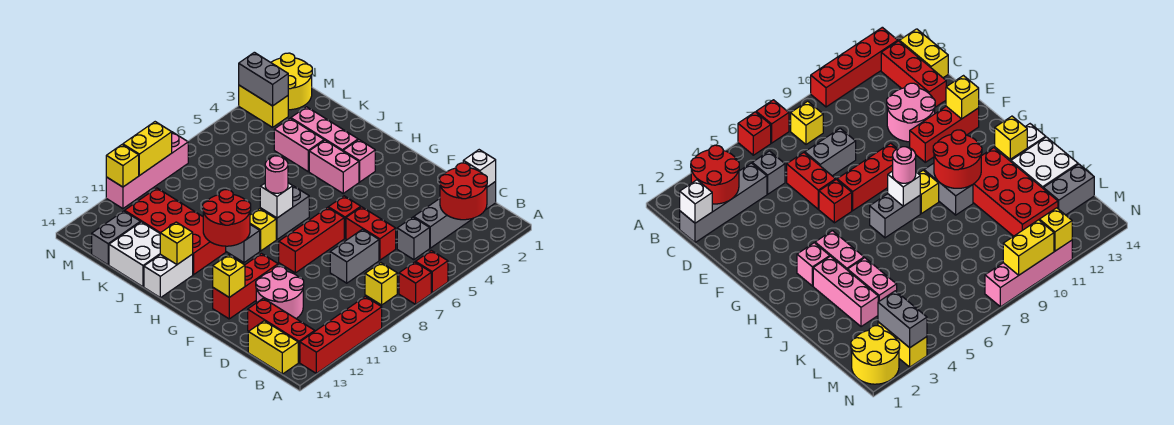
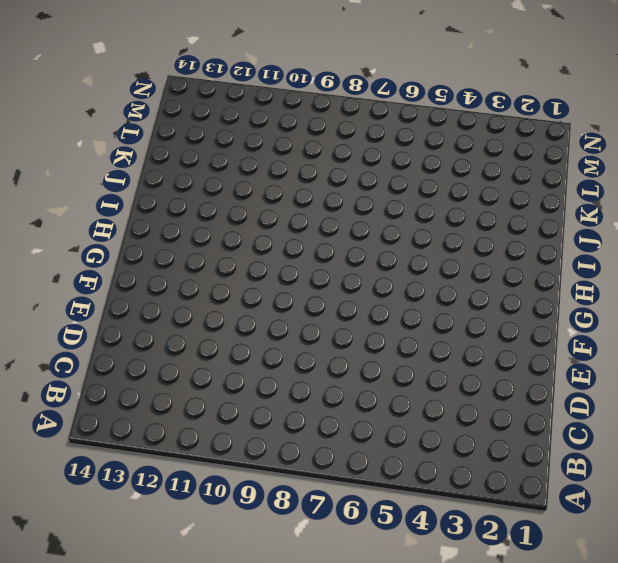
none -> red brick A6 level 1
none -> red brick A7 level 1
none -> red brick A10:A13 level 1
none -> yellow brick B8 level 1

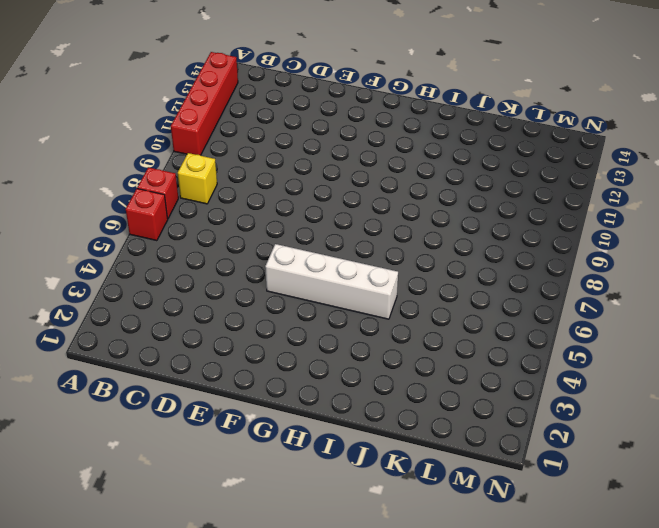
white brick F5:I5 level 1 -> none
none -> red brick B13:D13 level 1
none -> yellow brick B14:C14 level 1
none -> grey brick C1:C4 level 1
none -> grey brick C5 level 1

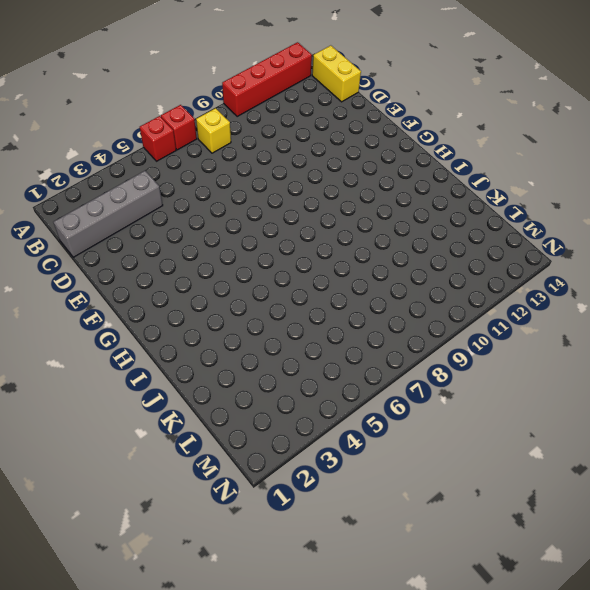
none -> red brick B13:D13 level 1
none -> grey brick C5 level 1
none -> red brick D6:E6 level 1
none -> grey brick D7:D8 level 1

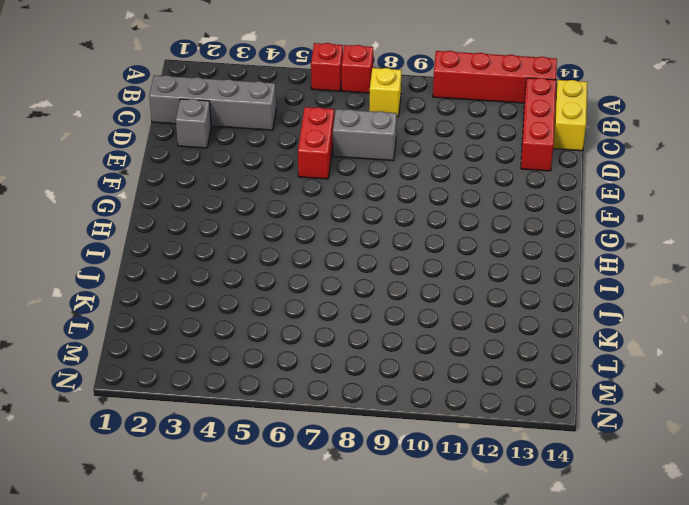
grey brick D2 level 1 -> grey brick C5 level 1
none -> pink round brick D11:E12 level 1
none -> red brick F6 level 1
none -> red brick F7:F9 level 1
none -> red brick F11:F13 level 1

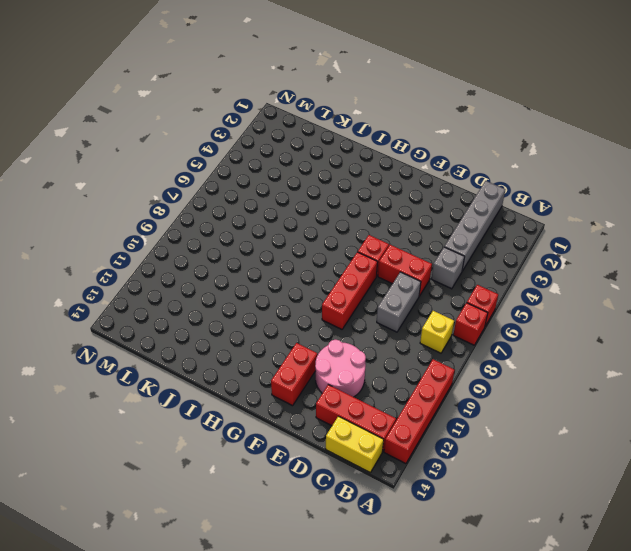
red brick F12:F13 level 1 -> red brick F11:F13 level 1
none -> pink brick H3 level 1
none -> pink brick H4:I4 level 1
none -> grey brick H7:H8 level 1
none -> yellow brick H9 level 1

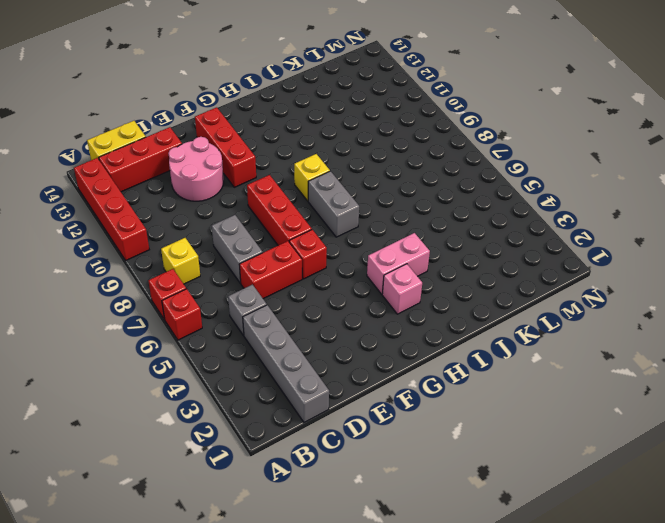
none -> grey brick H10:I10 level 1
none -> pink brick I3:K3 level 1
none -> red brick I11:L12 level 1
none -> white brick I13:I14 level 1

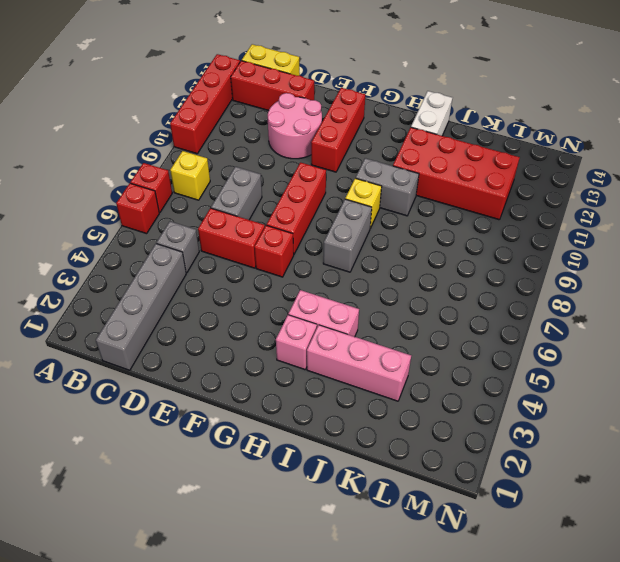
none -> pink brick J4:K4 level 1
none -> white brick J13:K14 level 1
none -> grey brick L13:L14 level 1
none -> yellow round brick M1:N2 level 1

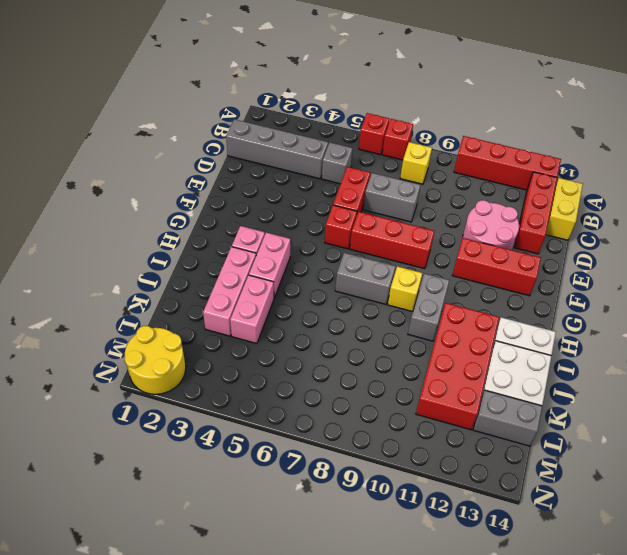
none -> yellow brick M3:N3 level 1
none -> pink brick N8:N11 level 1
none -> red round brick B2:C3 level 2
none -> white brick C1 level 2

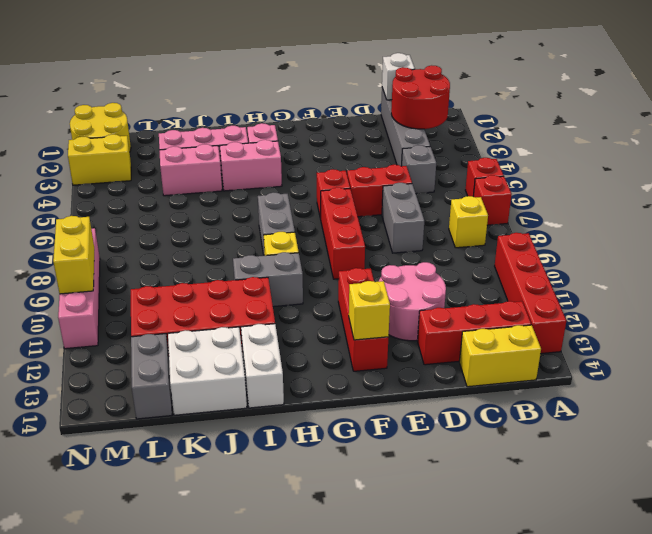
none -> white brick H8 level 2
none -> red round brick H10:I11 level 2
none -> yellow brick I13 level 2
none -> grey brick M3:N3 level 2

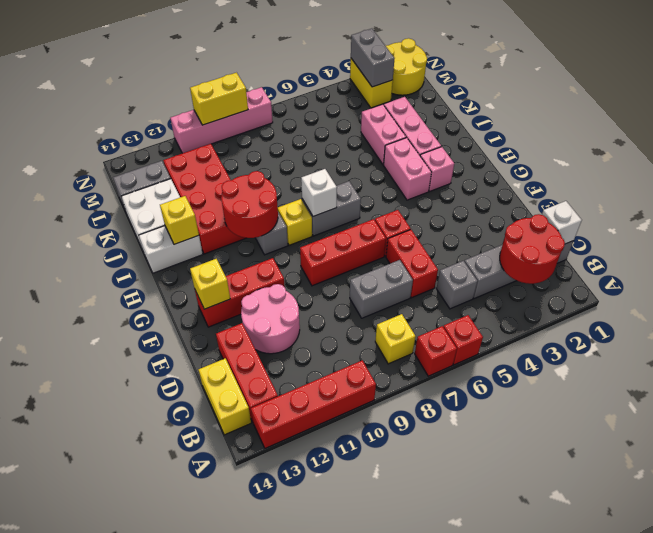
none -> yellow brick N11 level 2
none -> pink round brick H8 level 3

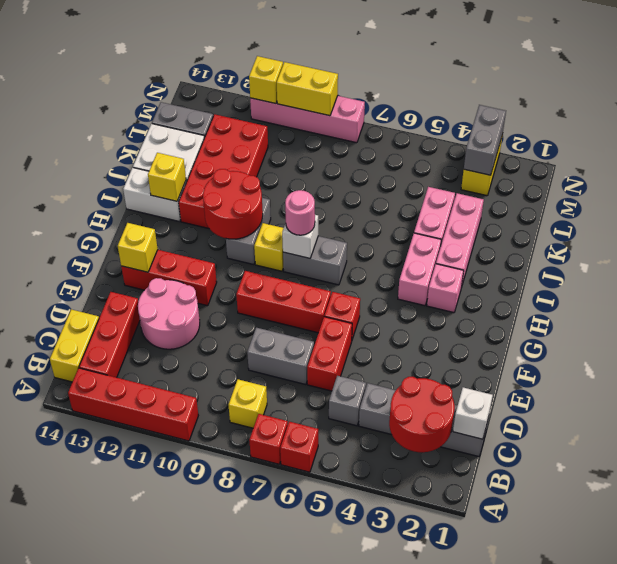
none -> yellow round brick M1:N2 level 1

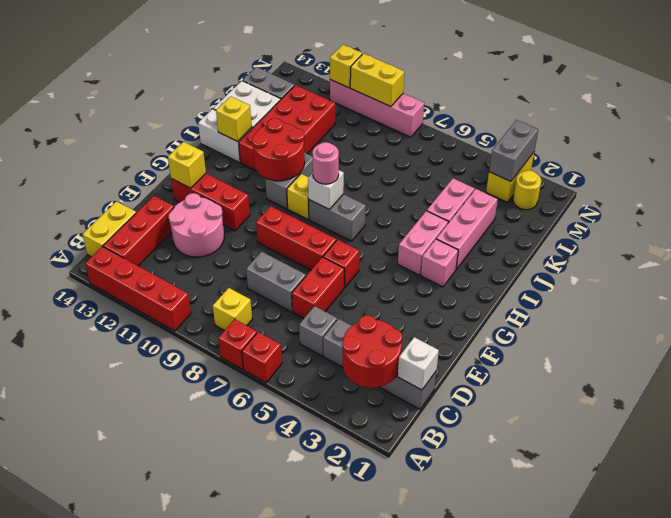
yellow round brick M2 level 1 -> yellow round brick M1:N2 level 1

